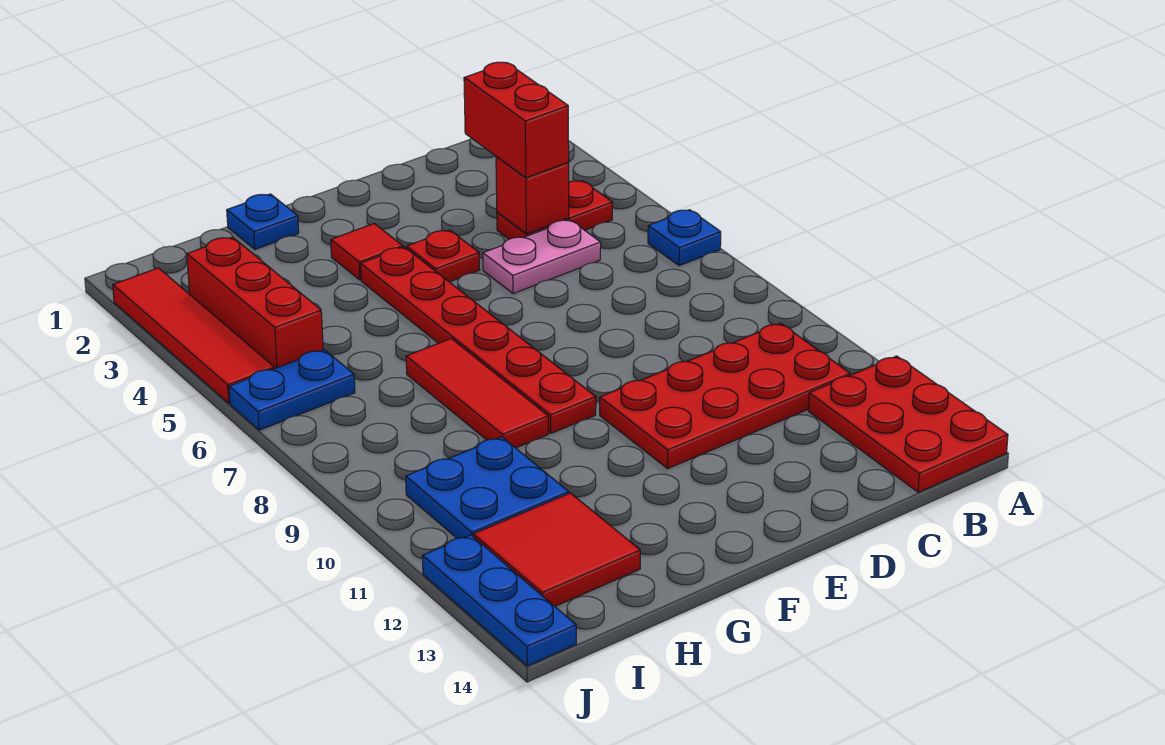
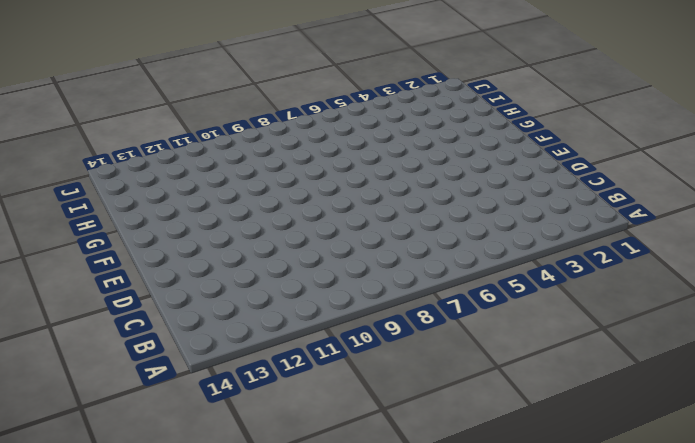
none -> blue plate A6 level 1
none -> red plate A12:B14 level 1
none -> red plate B4:C4 level 1

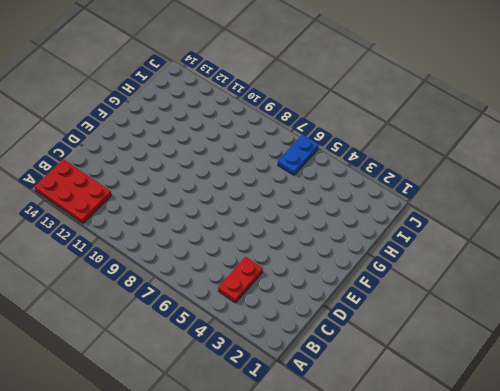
none -> blue plate A6 level 1
none -> red plate B10:E11 level 1
none -> pink plate C5:D5 level 1

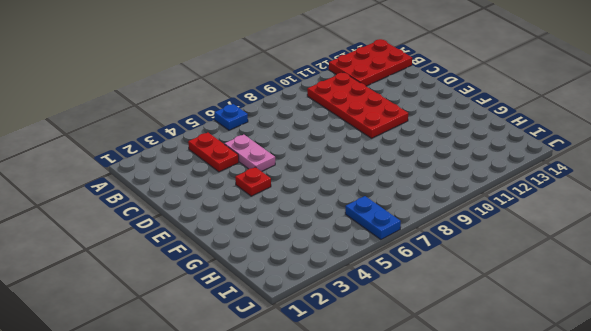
none -> red tile F3 level 1
none -> red plate F4:F9 level 1
none -> blue plate G1 level 1

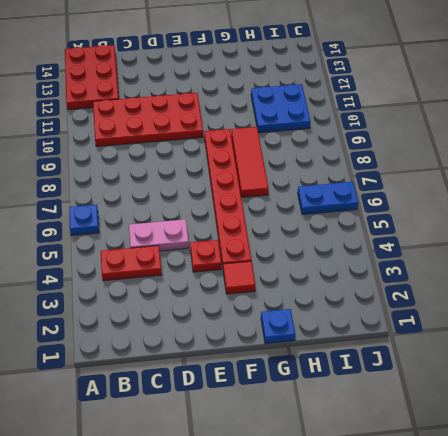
none -> red tile H12:I13 level 1
none -> red brick I3:I5 level 1
none -> red tile J2:J5 level 1

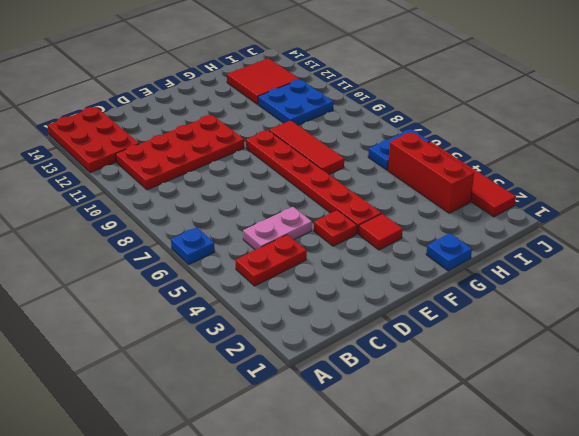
none -> blue plate J12:J14 level 1
none -> red brick C4 level 2
none -> red brick C3:C4 level 3

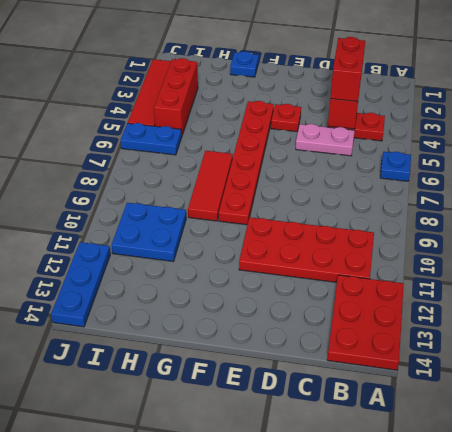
none -> red tile F3 level 1
none -> red tile H12:I13 level 1

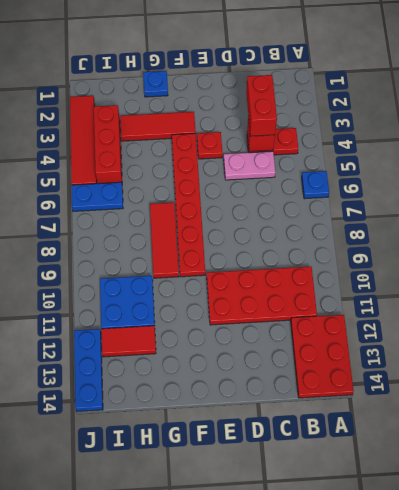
red tile F3:H3 level 1 -> red tile F3 level 1
red tile H12:I12 level 1 -> red tile H12:I13 level 1

